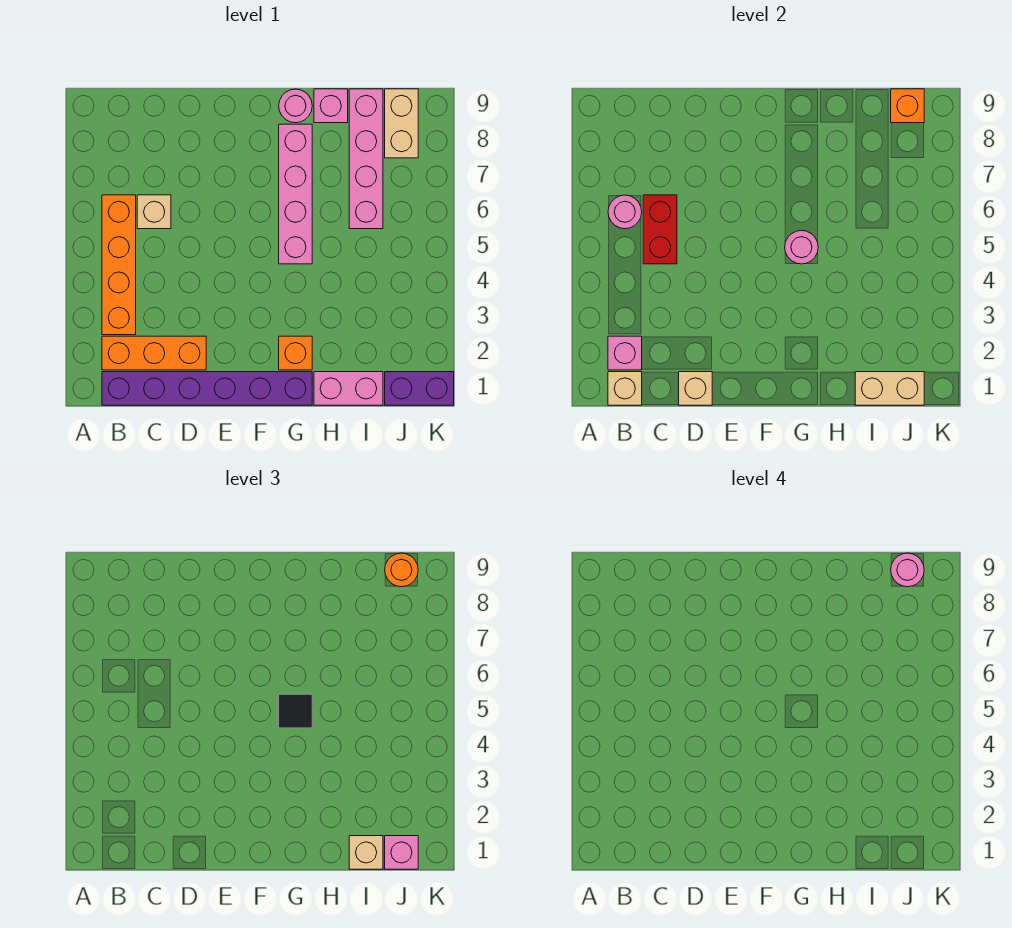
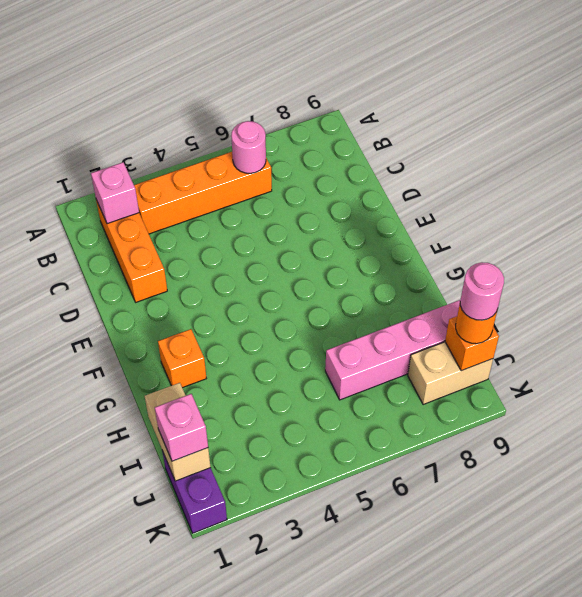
none -> purple brick B1:G1 level 1
none -> tan brick C6 level 1
none -> pink brick G5:G8 level 1

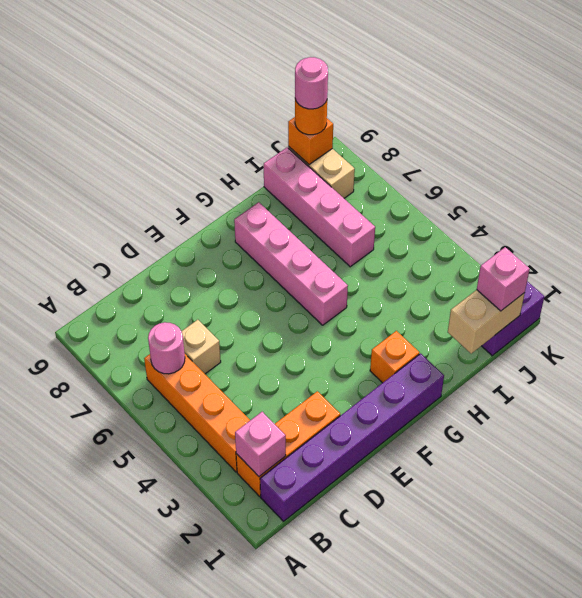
none -> pink round brick G9 level 1
none -> pink brick H1:I1 level 1
none -> pink brick H9 level 1

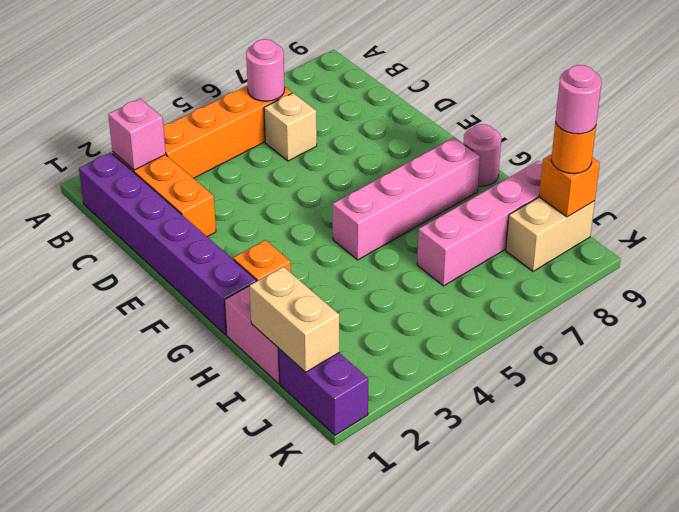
none -> pink brick H9 level 1
none -> tan brick B1 level 2
none -> red brick C5:C6 level 2

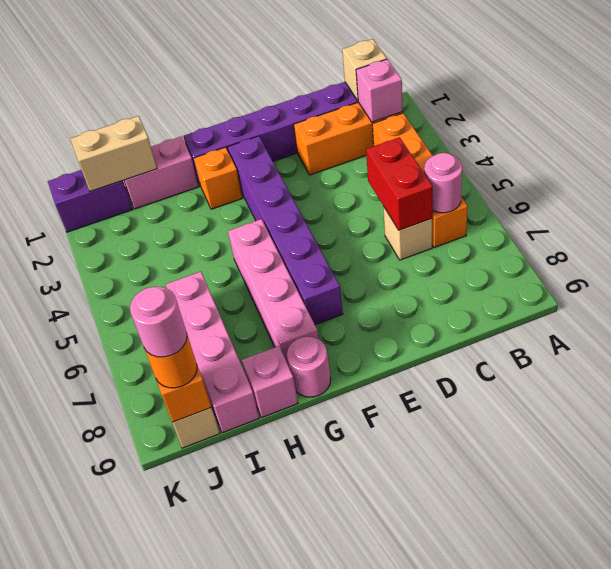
purple brick F2:F7 level 1 -> none
none -> tan brick D1 level 2
none -> pink round brick G5 level 2
none -> black tile G5 level 3

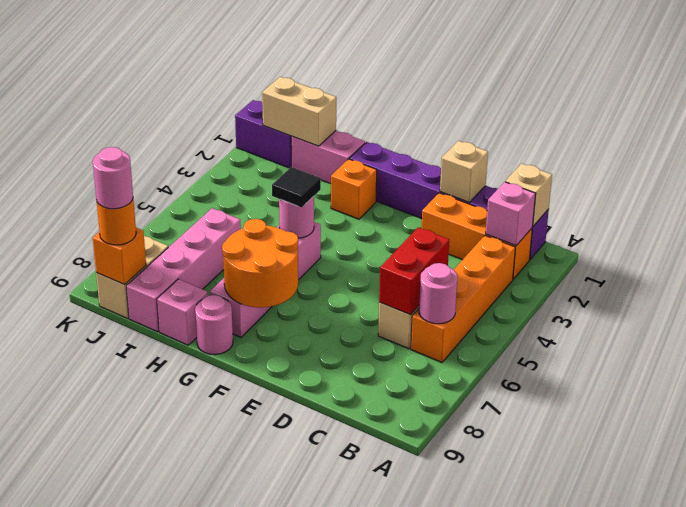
orange round brick F7:G8 level 2 -> none
none -> tan brick I1 level 3
none -> pink brick J1 level 3

